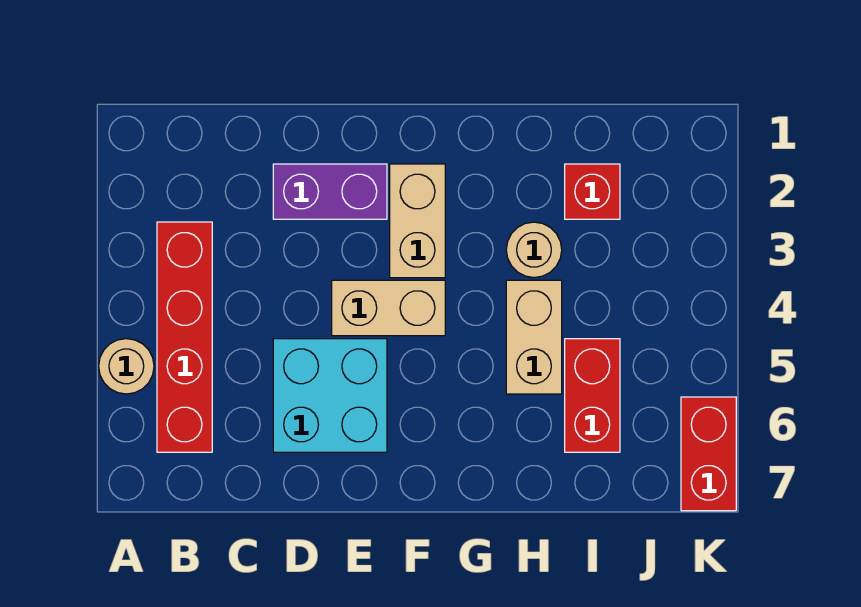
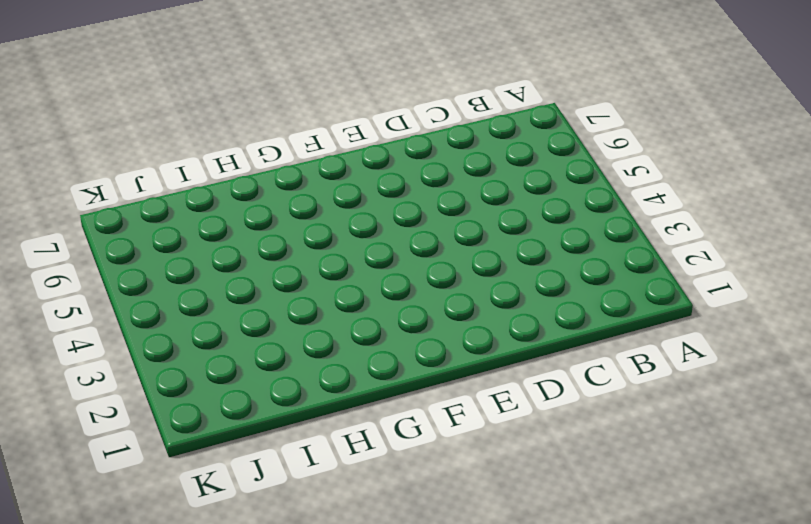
none -> tan round brick A5 level 1
none -> red brick B3:B6 level 1

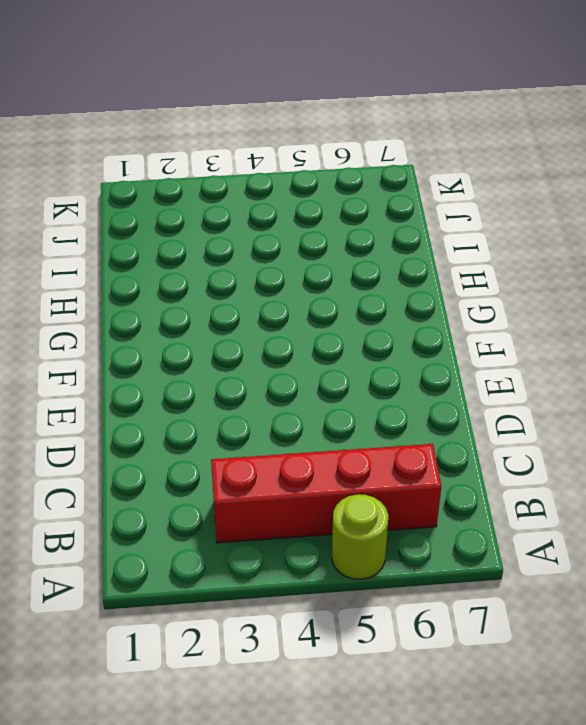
lime round brick A5 level 1 -> tan round brick A5 level 1
none -> purple brick D2:E2 level 1
none -> cyan brick D5:E6 level 1

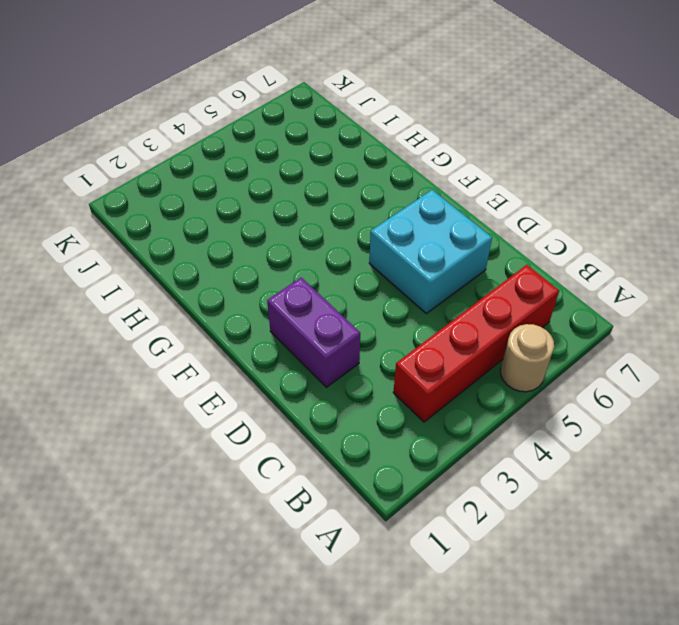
none -> tan brick E4:F4 level 1
none -> tan brick F2:F3 level 1

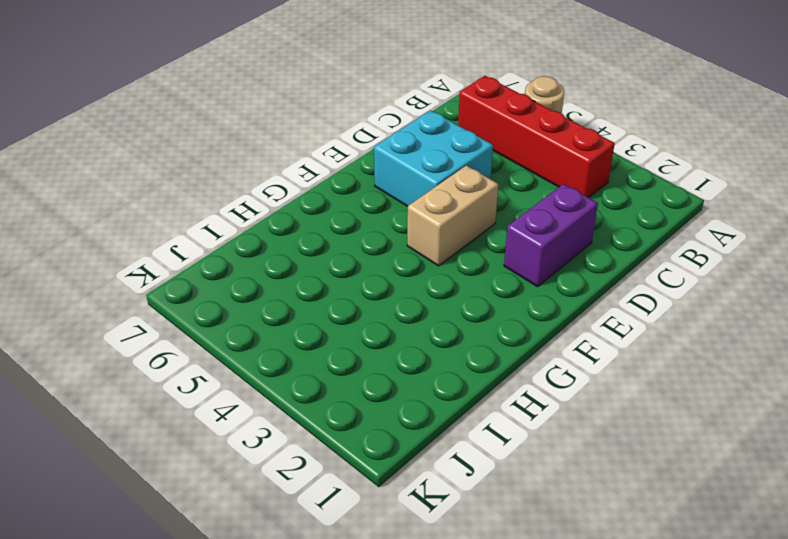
none -> tan brick F2:F3 level 1
none -> tan round brick H3 level 1

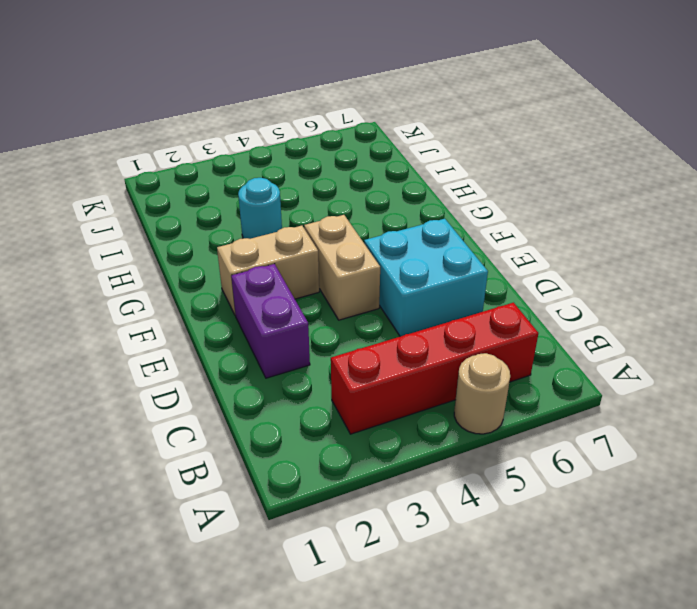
cyan round brick H3 level 1 -> tan round brick H3 level 1
none -> tan brick H4:H5 level 1
none -> red brick I2 level 1

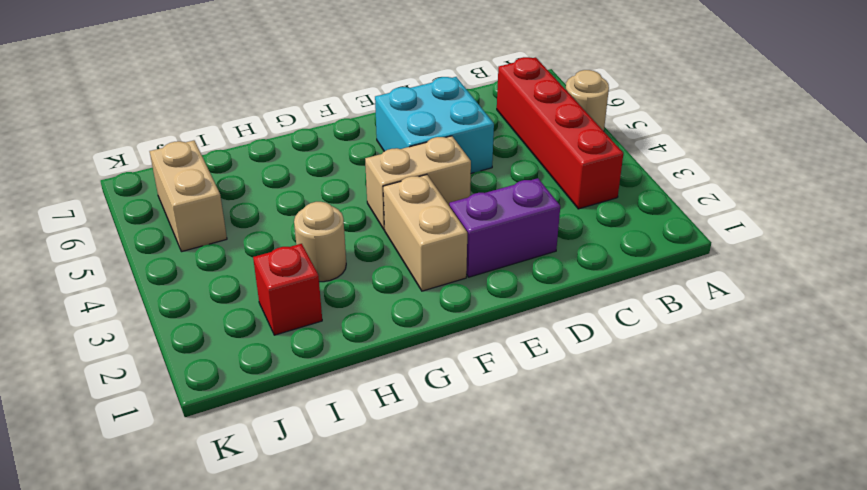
tan brick J5:J6 level 1 -> tan brick H4:H5 level 1
none -> red brick I5:I6 level 1
none -> red brick K6:K7 level 1

